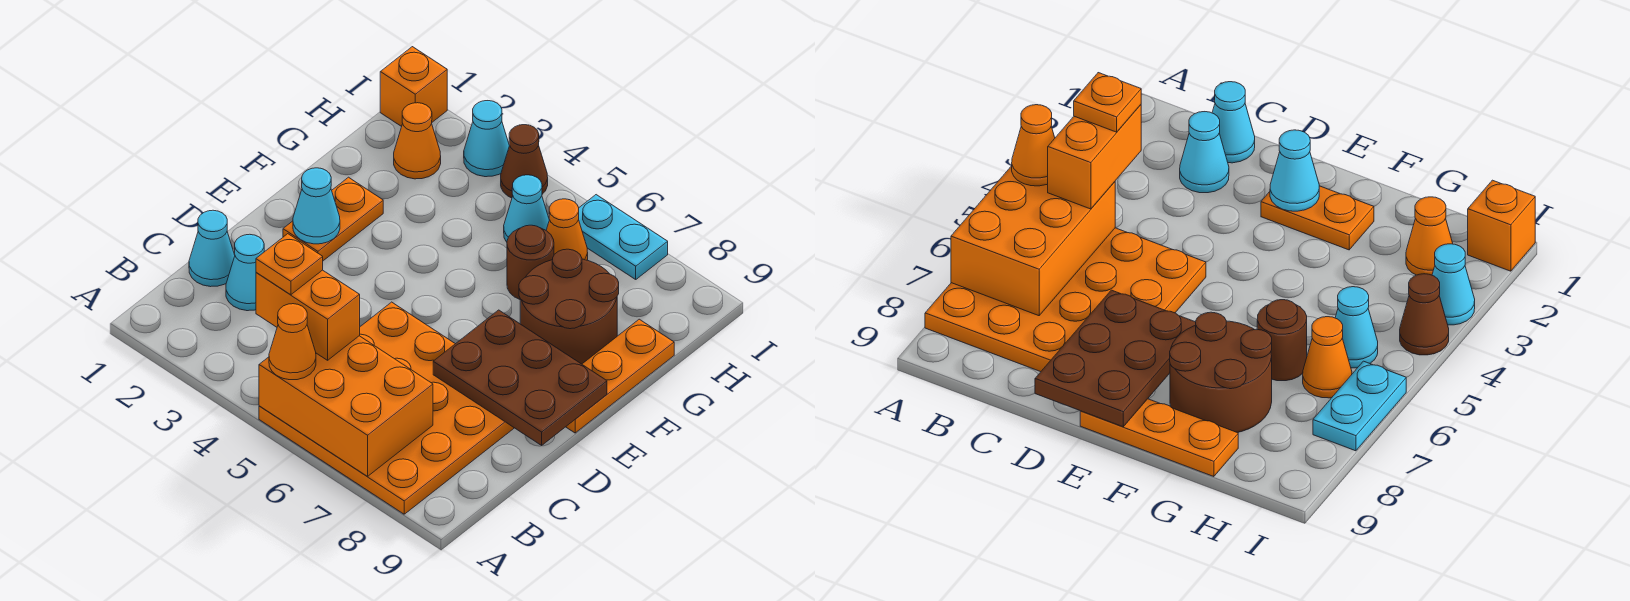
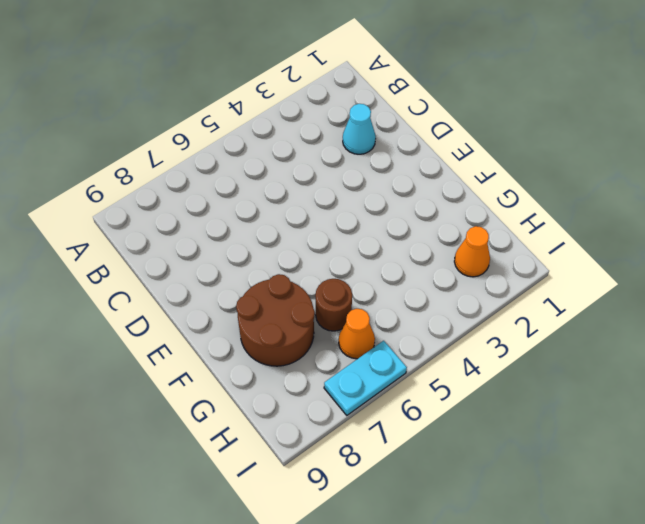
none -> orange plate A5:D8 level 1
none -> cyan cone C1 level 1
none -> orange plate E2:F2 level 1

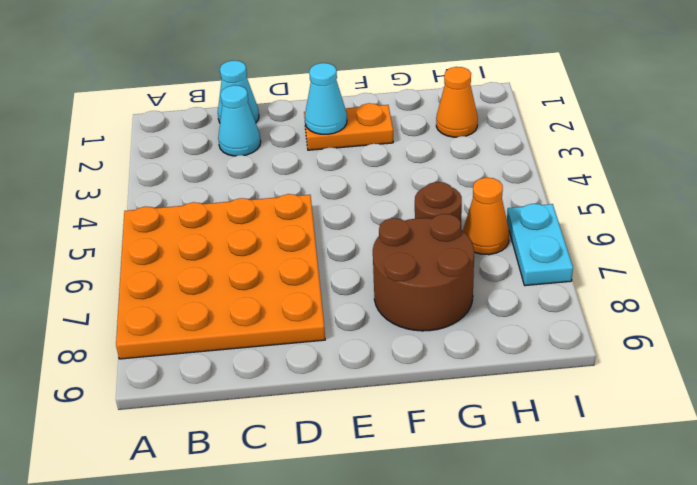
none -> orange plate E9:G9 level 1
none -> cyan cone H5 level 1
none -> orange brick I1 level 1

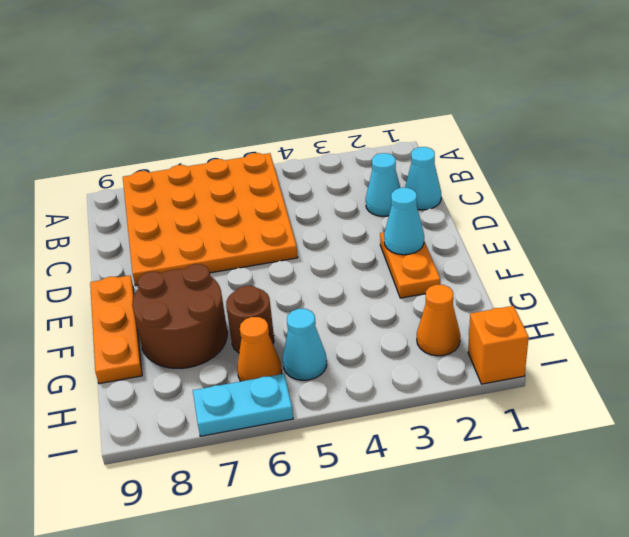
none -> cyan cone I3 level 1
none -> brown cone I4 level 1
none -> orange brick A5:B7 level 2

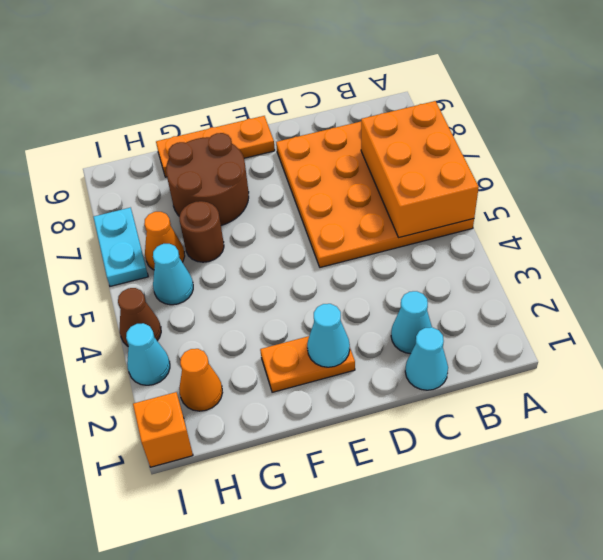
none -> brown plate D7:E9 level 2
none -> orange cone A5 level 3
none -> orange brick B4:B5 level 3

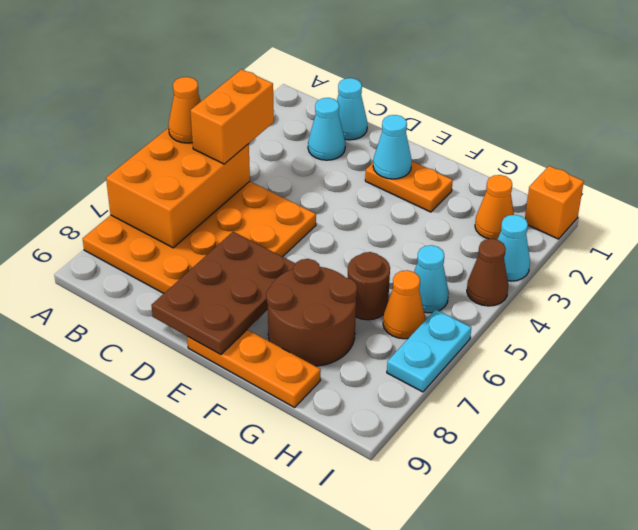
none -> orange plate B4 level 4

